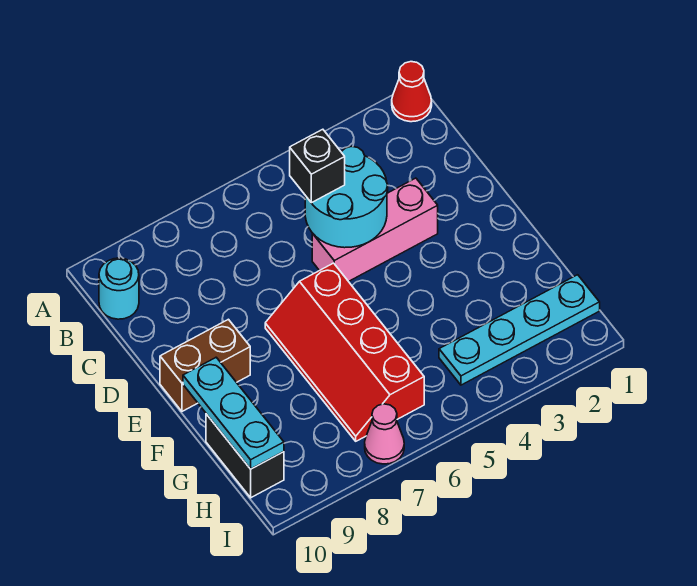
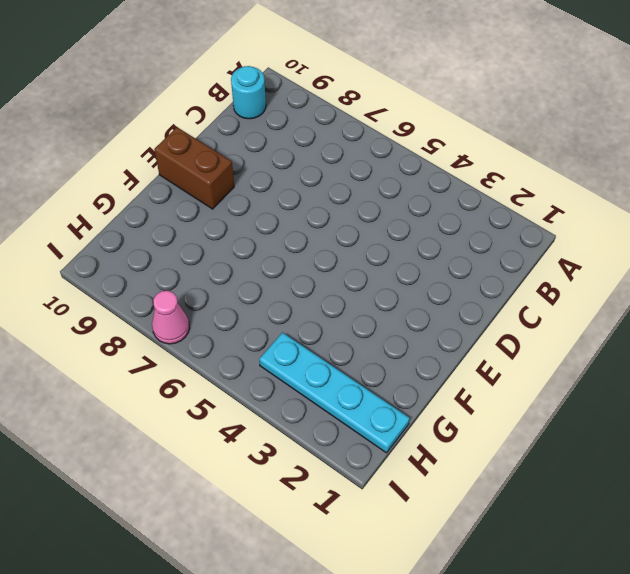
none -> red cone A1 level 1
none -> pink brick D3:D5 level 1

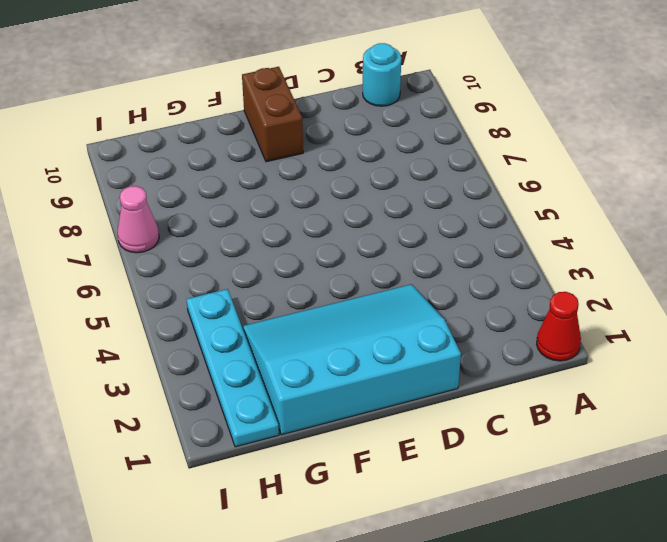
cyan slope D1:G3 level 1 top 1 -> pink brick D3:D5 level 1
none -> red slope E6:H7 level 1 top 6
none -> black brick G10:H10 level 1

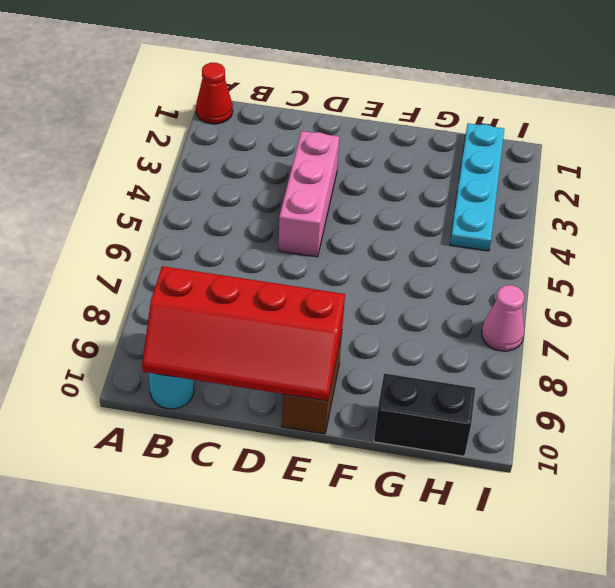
red slope B9:E10 level 2 top 9 -> red slope E6:H7 level 1 top 6
none -> cyan round brick C4:D5 level 2
none -> cyan plate F10:H10 level 2

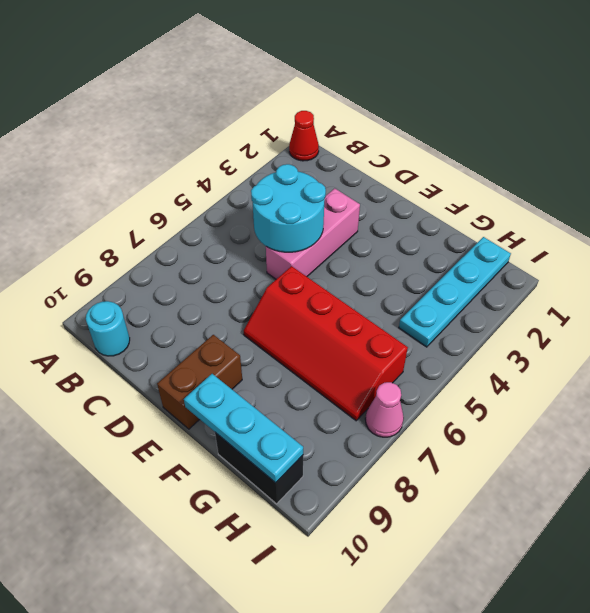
none -> black brick C5 level 3

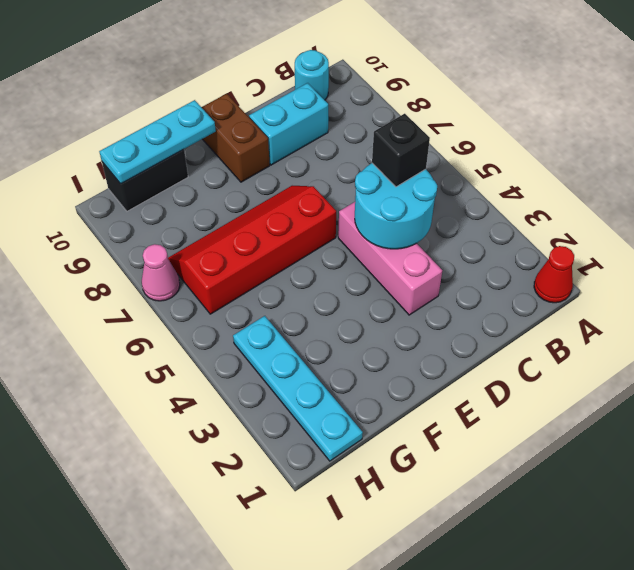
cyan brick C9:D9 level 1 -> none

